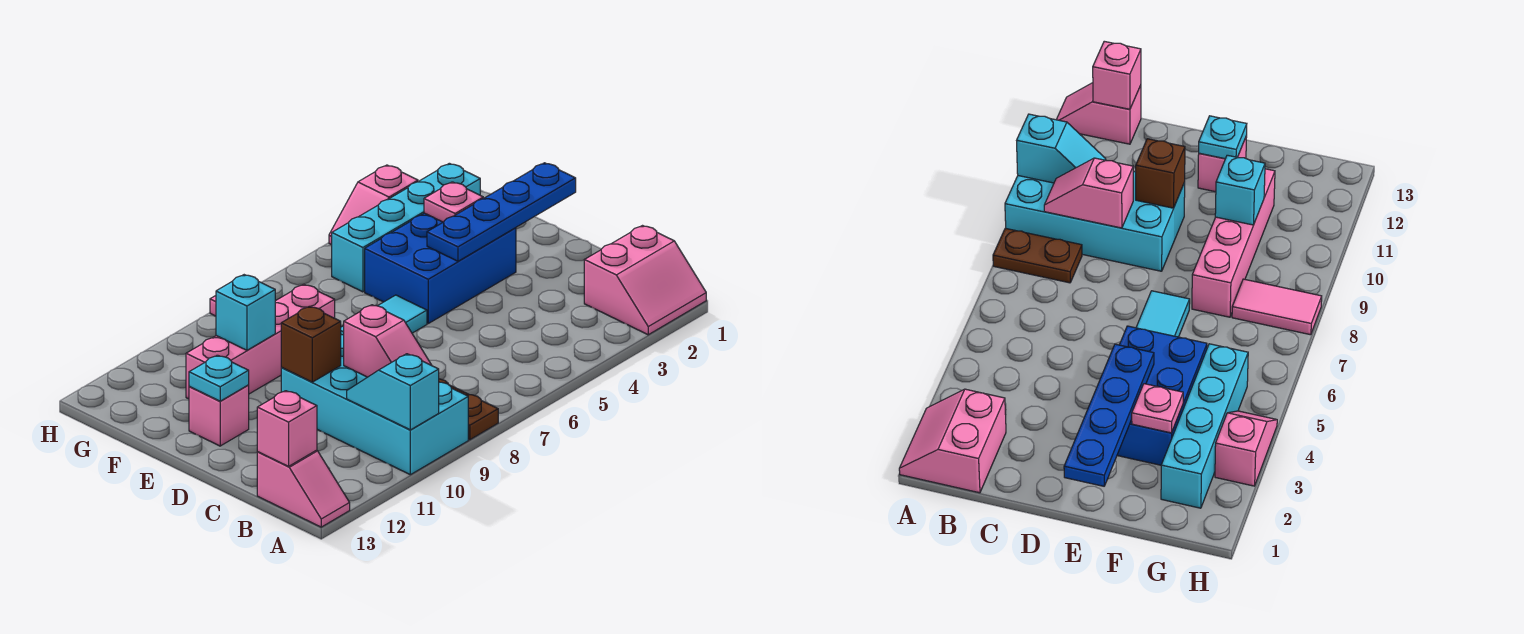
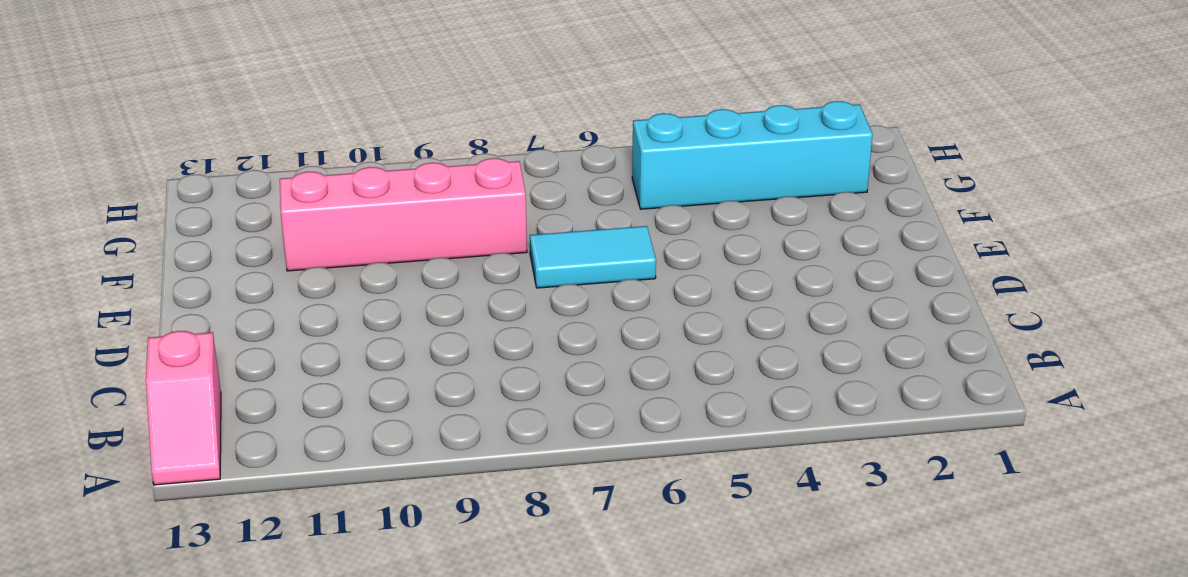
none -> pink slope A1:B2 level 1 top B
none -> brown plate A8:B8 level 1
none -> cyan brick A9:D10 level 1

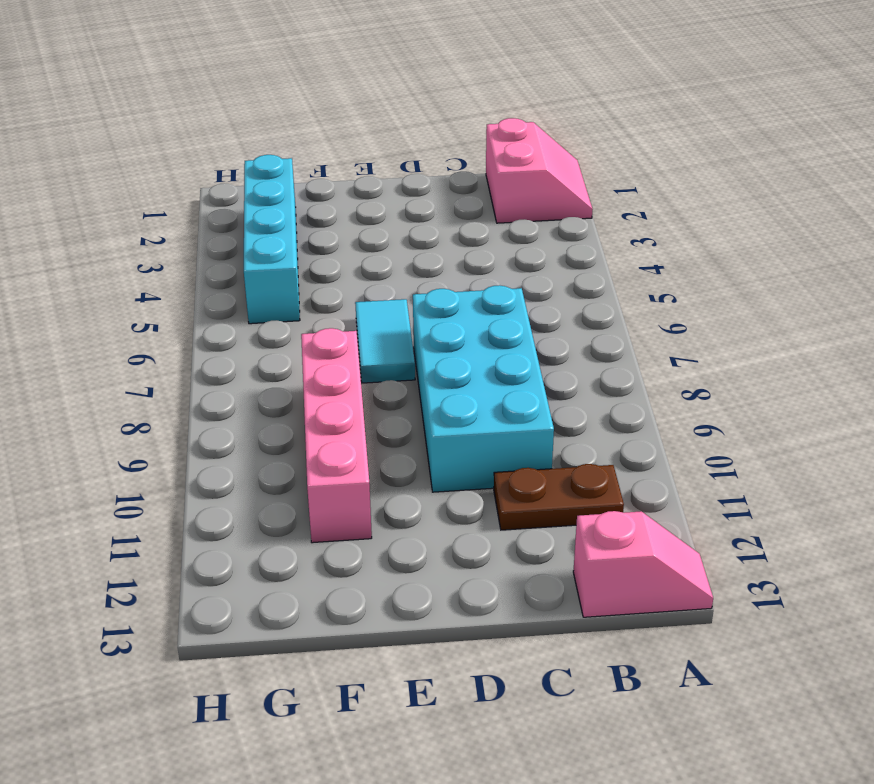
brown plate B11:C11 level 1 -> brown plate A8:B8 level 1
cyan brick C7:D10 level 1 -> cyan brick A9:D10 level 1
none -> blue brick E3:F5 level 1
none -> pink brick E12 level 1
none -> pink tile G8:H8 level 1

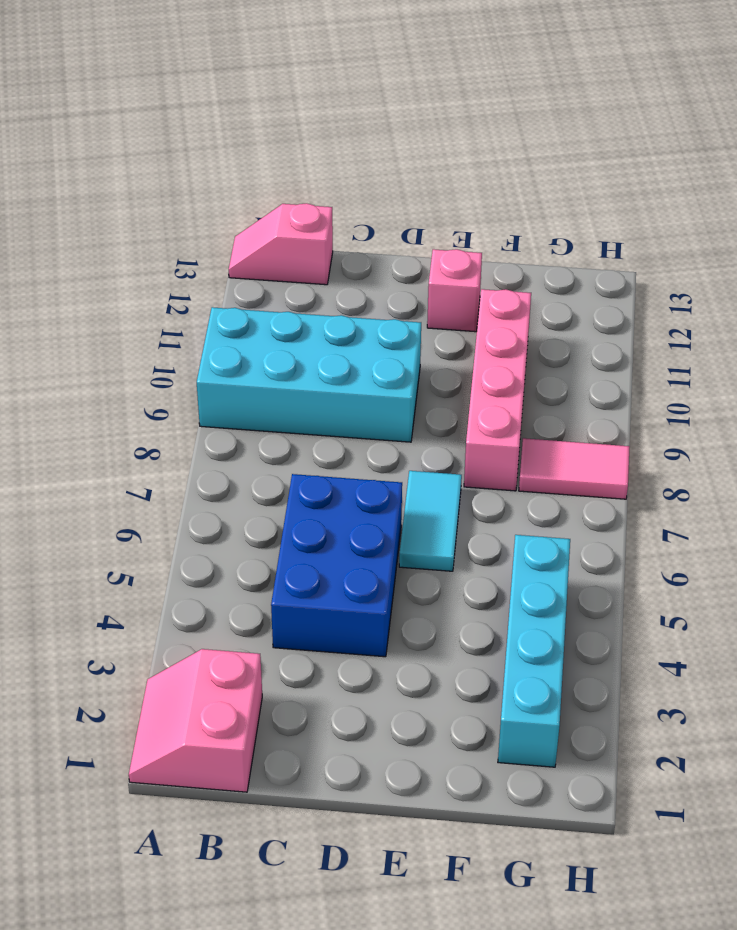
blue brick C4:D6 level 1 -> blue brick E3:F5 level 1
none -> brown plate A8:B8 level 1
none -> pink slope H3:H4 level 1 top 3
none -> cyan slope A10:B10 level 2 top A

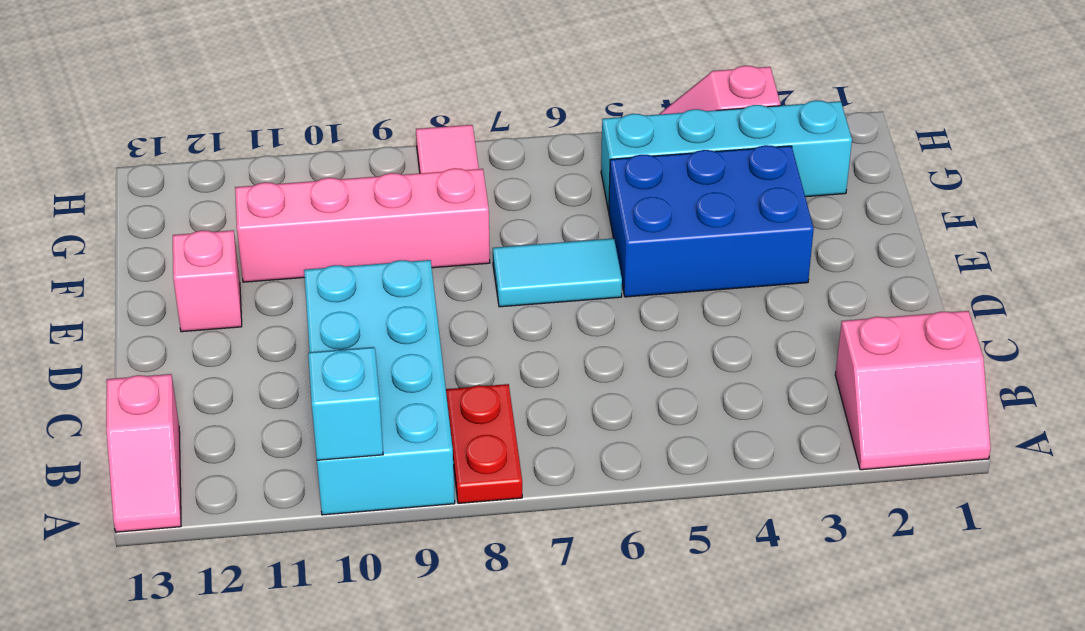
red plate A8:B8 level 1 -> brown plate A8:B8 level 1
none -> pink slope B9:C9 level 2 top C
none -> pink brick B13 level 2
none -> brown brick D10 level 2

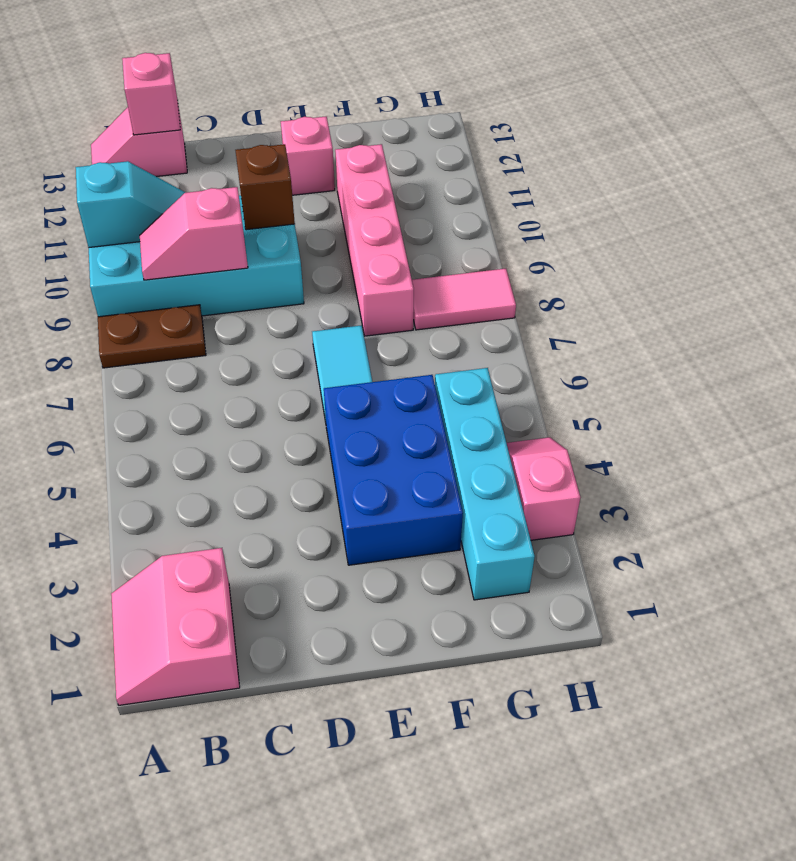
none -> blue plate E1:E4 level 2
none -> cyan plate E12 level 2
none -> pink plate F3 level 2

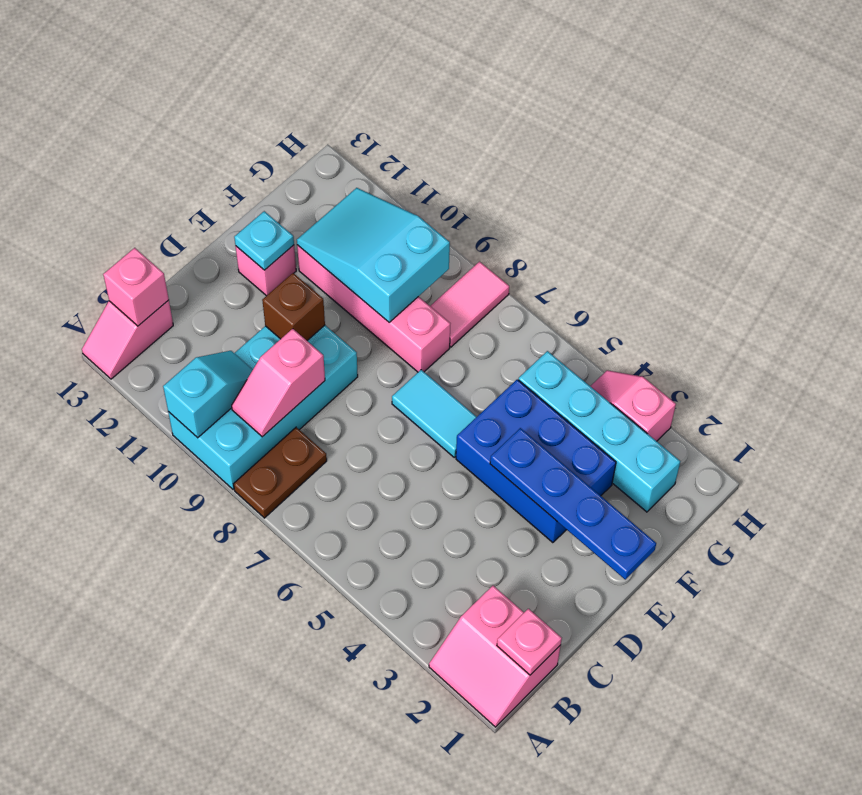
pink plate B1 level 2 -> pink plate F3 level 2
cyan slope F9:G11 level 2 top 9 -> cyan brick F10 level 2

